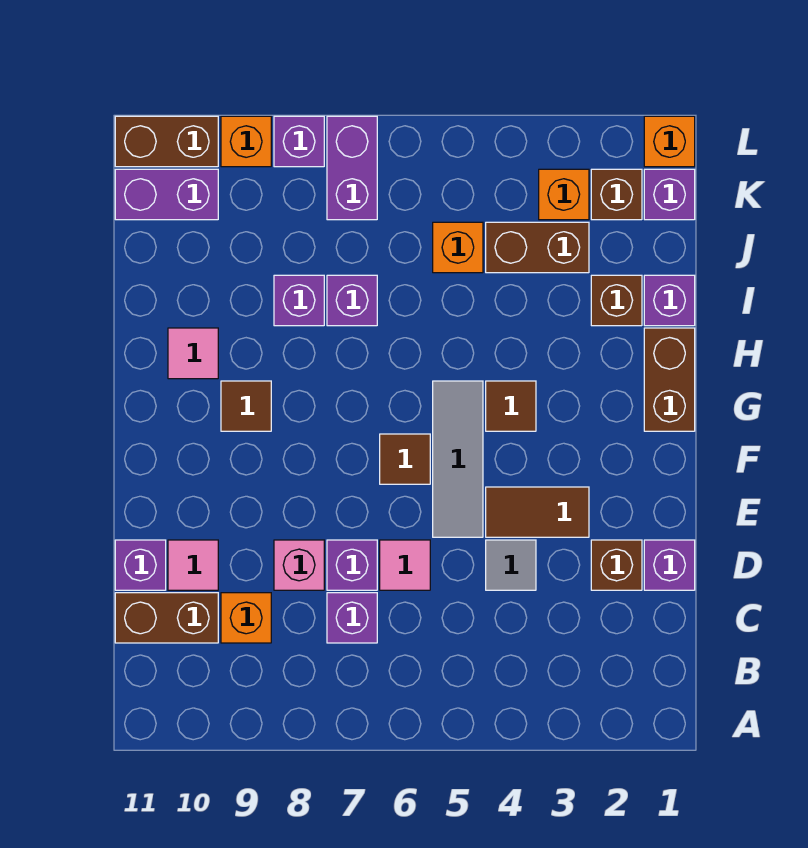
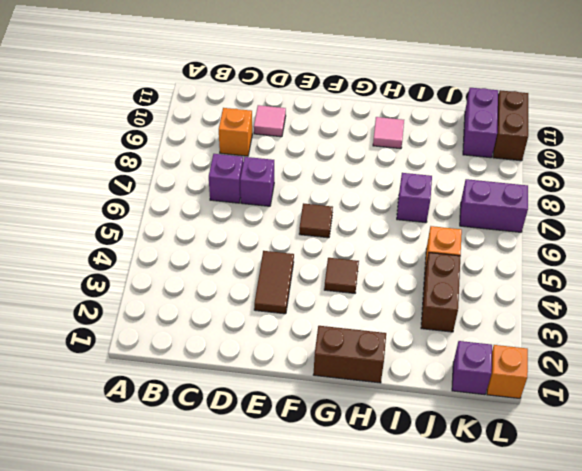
none -> brown brick C10:C11 level 1
none -> purple brick D1 level 1
none -> brown brick D2 level 1
none -> grey tile D4 level 1

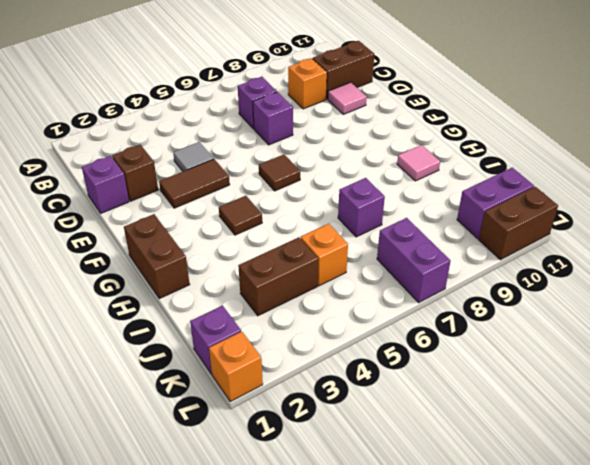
none -> pink tile D6 level 1
none -> pink brick D8 level 1
none -> purple brick D11 level 1
none -> grey tile E5:G5 level 1

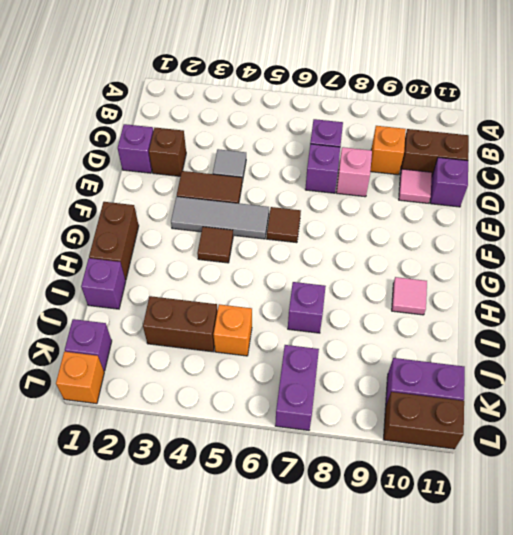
grey tile F3:F5 level 1 -> grey tile E5:G5 level 1
none -> pink tile D6 level 1
none -> brown tile G9 level 1
none -> brown brick I2 level 1
none -> purple brick I8 level 1

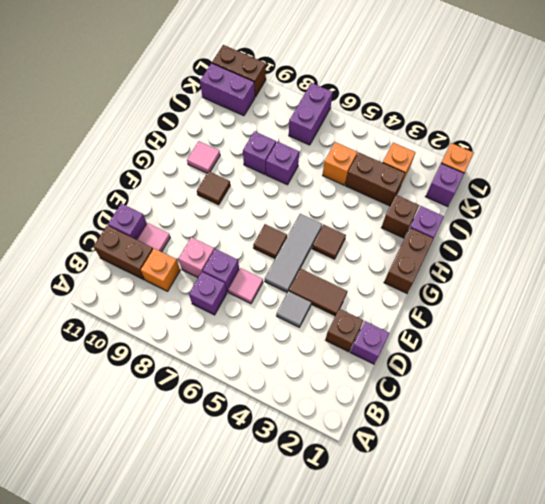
none -> brown brick K2 level 1
none -> purple brick L8 level 1
none -> orange brick L9 level 1

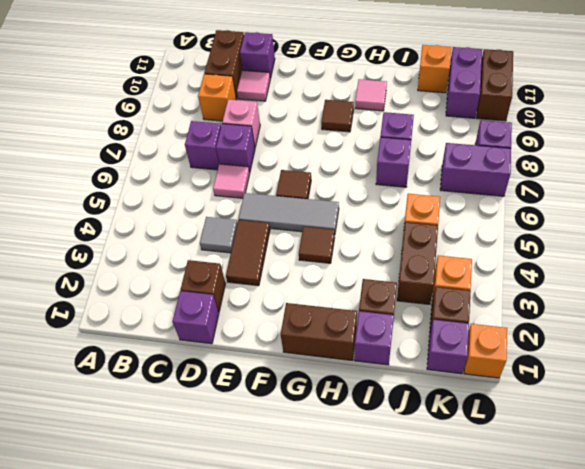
orange brick J11 level 1 -> orange brick L9 level 1

